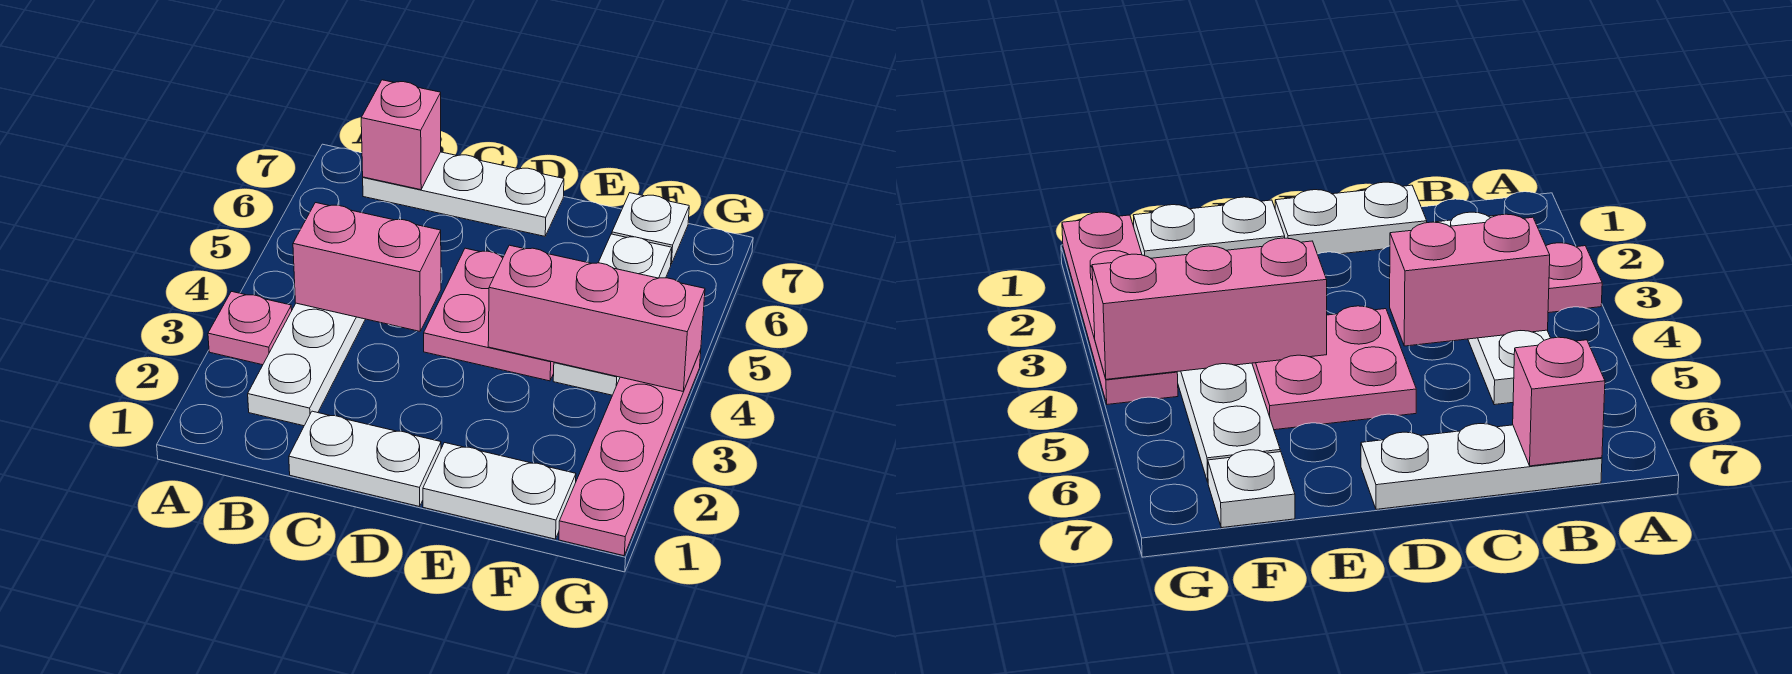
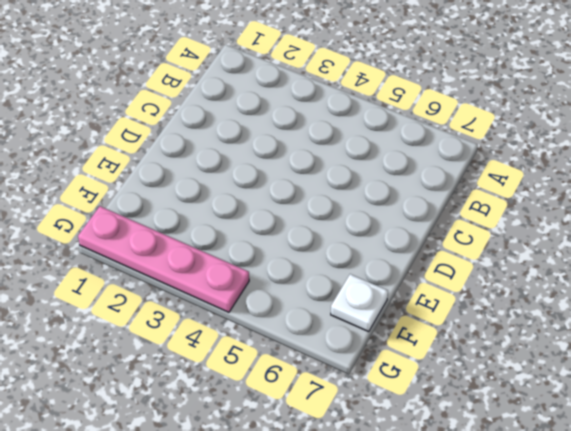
none -> pink plate A3 level 1
none -> white plate B2:B5 level 1
none -> white plate B7:D7 level 1

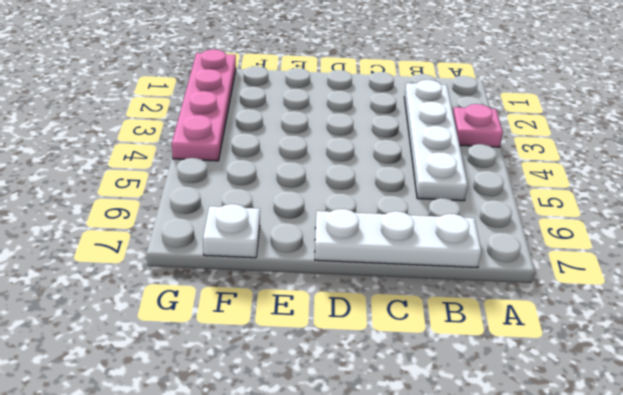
none -> white plate C1:D1 level 1
none -> pink plate D4:E5 level 1
none -> white plate E1:F1 level 1

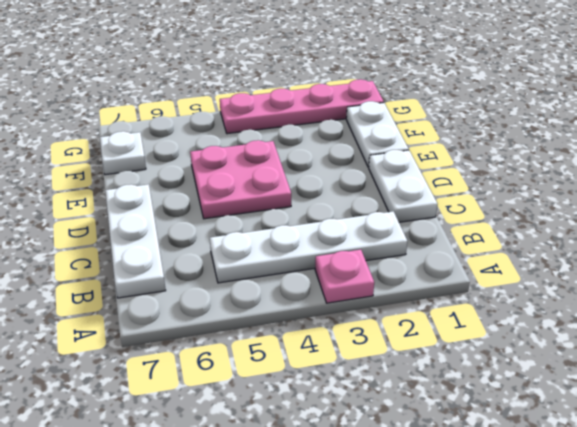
none -> white plate F4:F6 level 1
none -> pink brick B4:C4 level 2
none -> pink brick B7 level 2

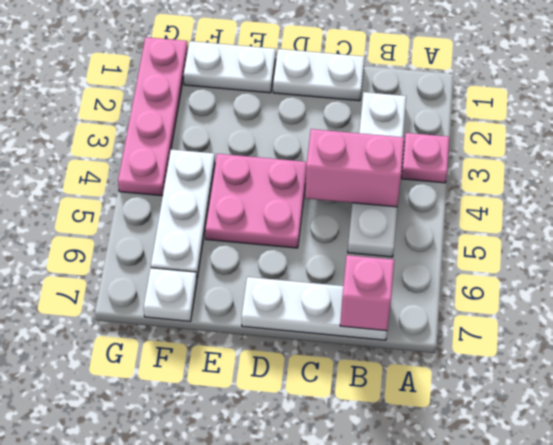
none -> pink brick E4:G4 level 2

